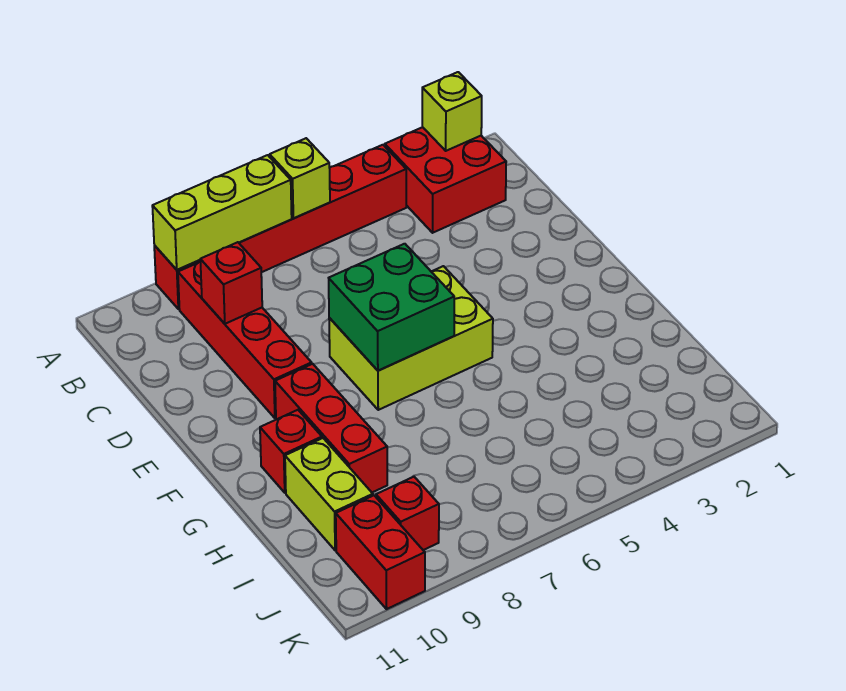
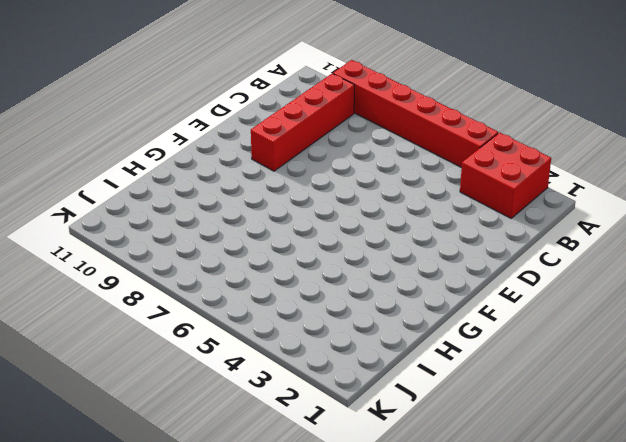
none -> lime brick E5:F7 level 1
none -> red brick F9:H9 level 1
none -> red brick G10 level 1

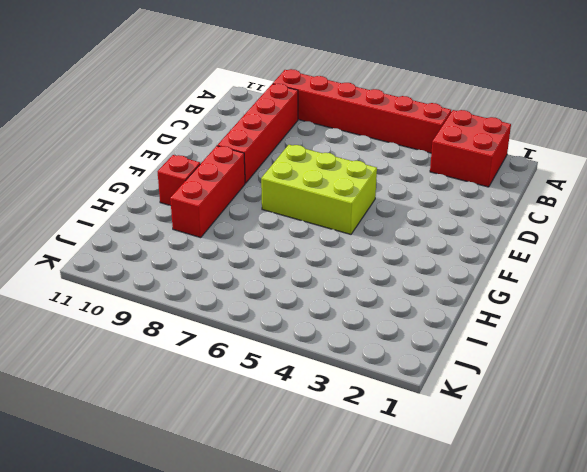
none -> lime brick H10:I10 level 1
none -> red brick J9 level 1
none -> red brick J10:K10 level 1

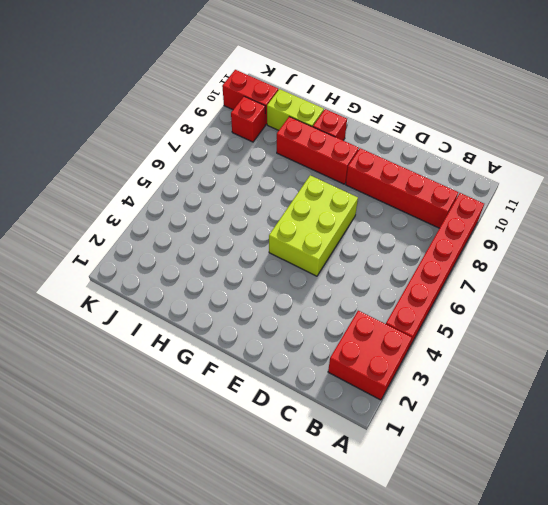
none -> lime brick A2 level 2
none -> lime brick A6 level 2
none -> lime brick A7:A9 level 2

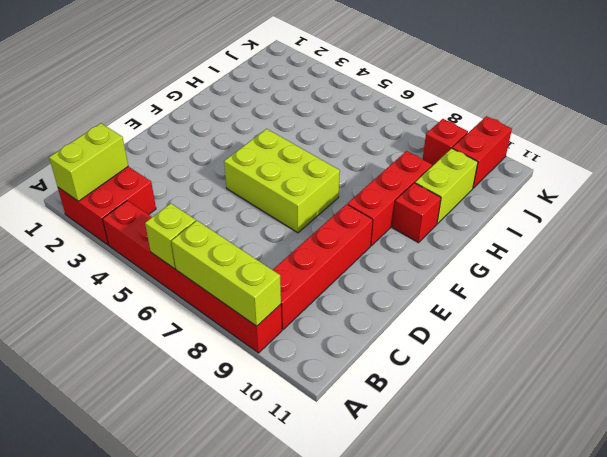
lime brick A2:B2 level 2 -> lime brick A2 level 2
none -> red brick C9 level 2
none -> green brick E6:F7 level 2

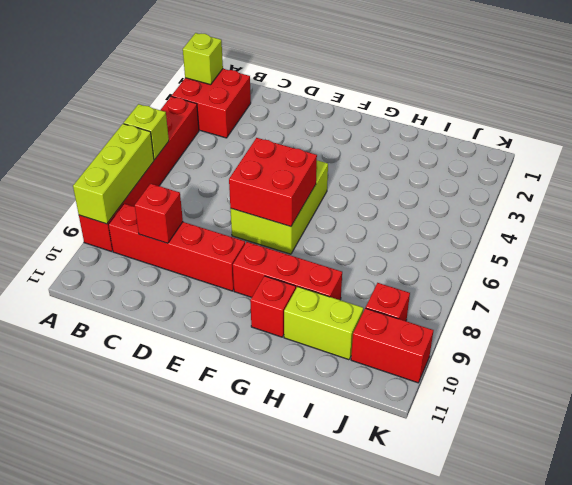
red brick E6:F7 level 2 -> green brick E6:F7 level 2

